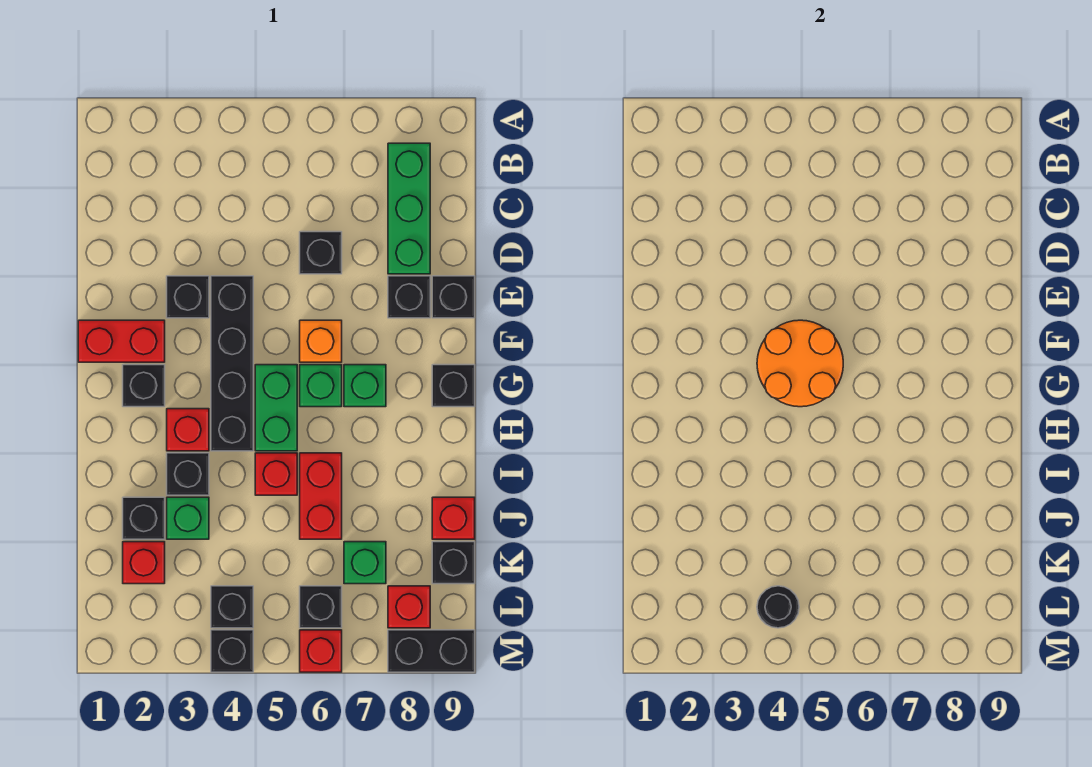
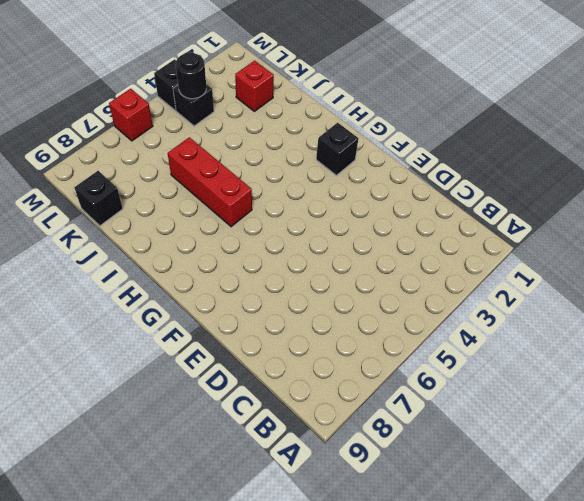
red brick H6:J6 level 1 -> red brick I6:J6 level 1
none -> green brick B8:D8 level 1
none -> black brick D6 level 1
none -> black brick E3 level 1
none -> black brick E4:H4 level 1

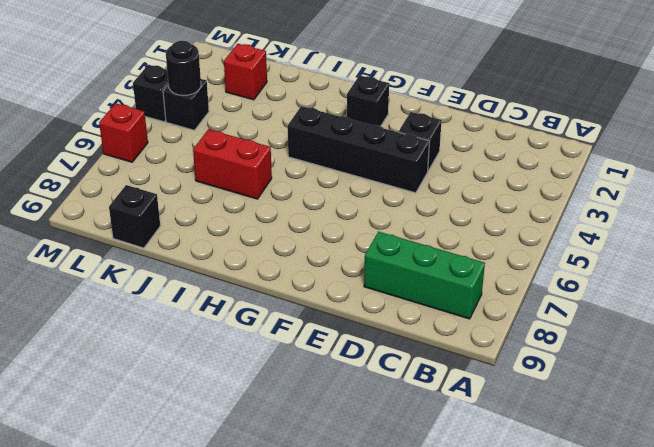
none -> black brick D6 level 1
none -> black brick E8 level 1
none -> black brick E9 level 1
none -> red brick F1:F2 level 1

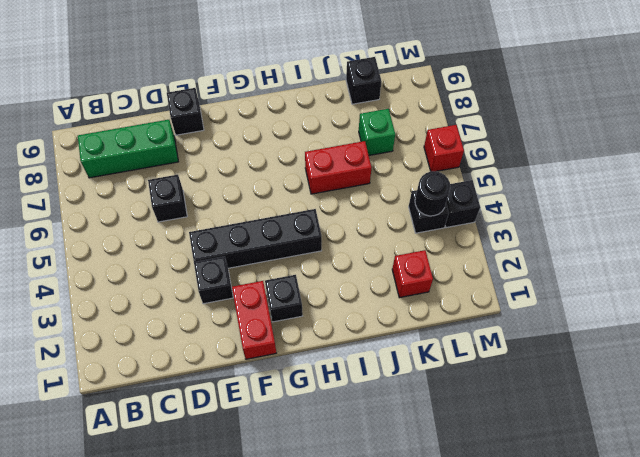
none -> black brick E8 level 1
none -> orange brick F6 level 1
none -> green brick G5:H5 level 1
none -> green brick G6 level 1

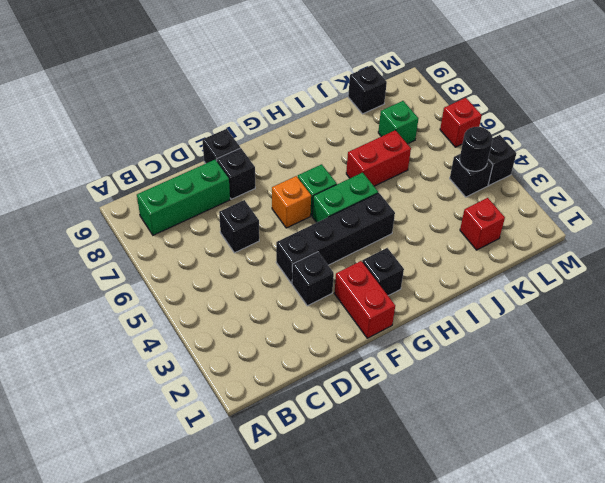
none -> green brick G7 level 1
none -> black brick G9 level 1
none -> red brick H3 level 1
none -> black brick I3 level 1

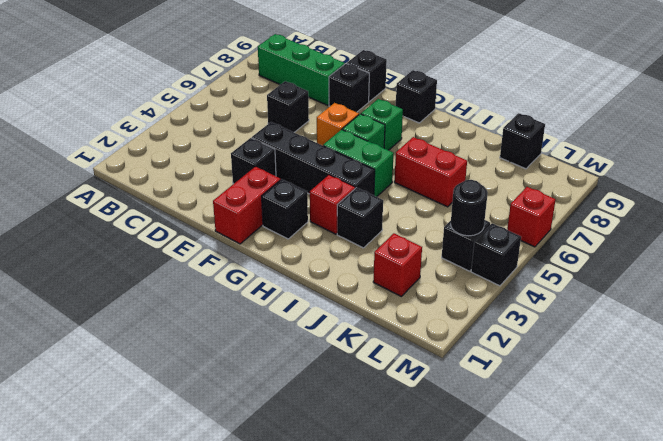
none -> red brick I5 level 1
none -> black brick J2 level 1
none -> green brick J3 level 1
none -> red brick J9 level 1

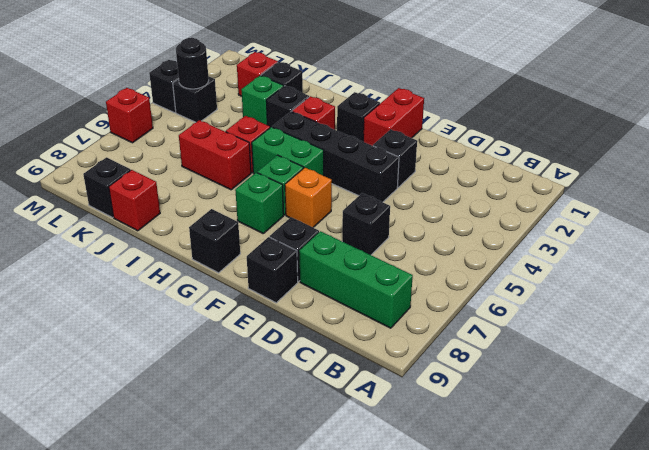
none -> green brick K7 level 1
none -> black brick L6 level 1
none -> red brick L8 level 1
none -> black brick M8:M9 level 1

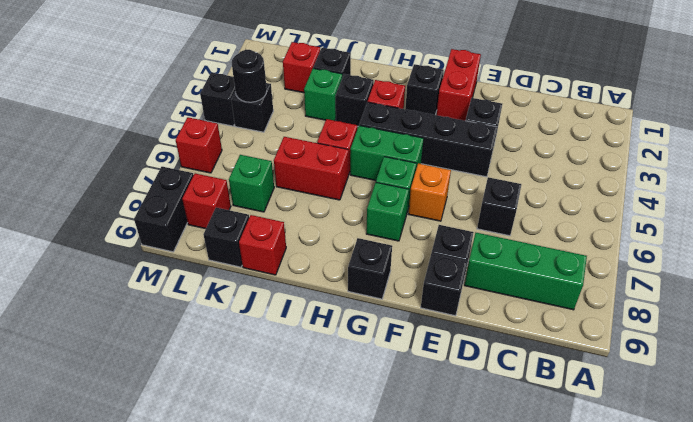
none -> black brick L6 level 1
none -> orange round brick F4:G5 level 2

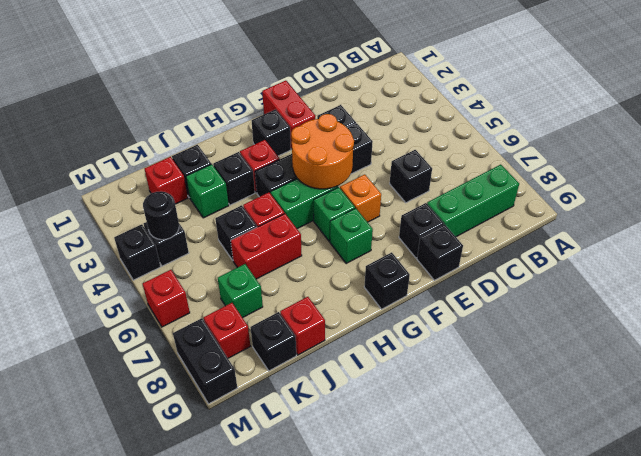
black brick J5 level 1 -> black brick L6 level 1

